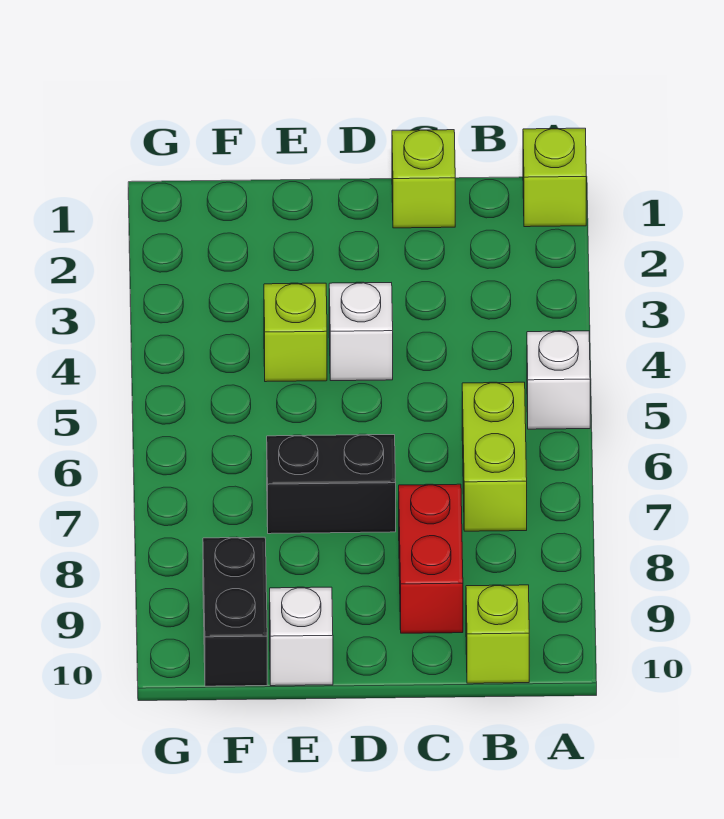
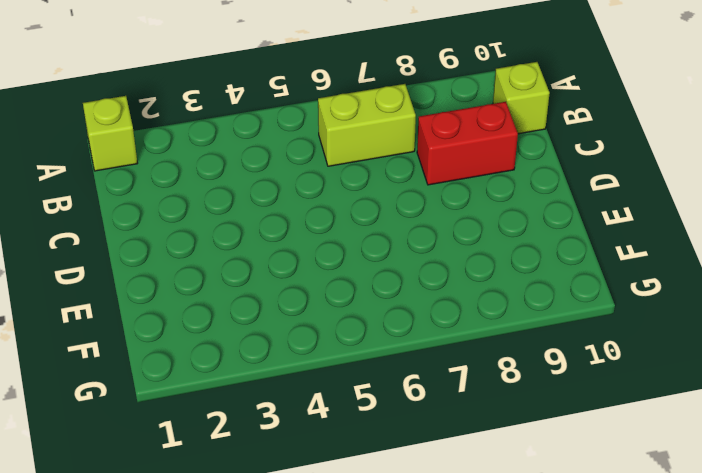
none -> white brick A5 level 1
none -> lime brick C1 level 1

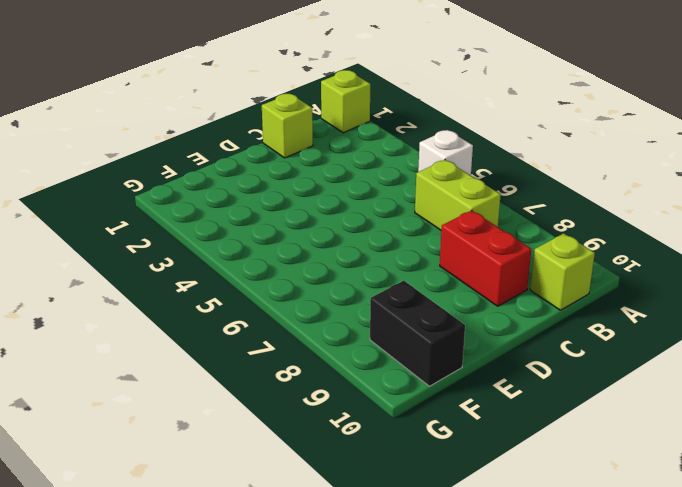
none -> white brick D4 level 1
none -> black brick D7:E7 level 1

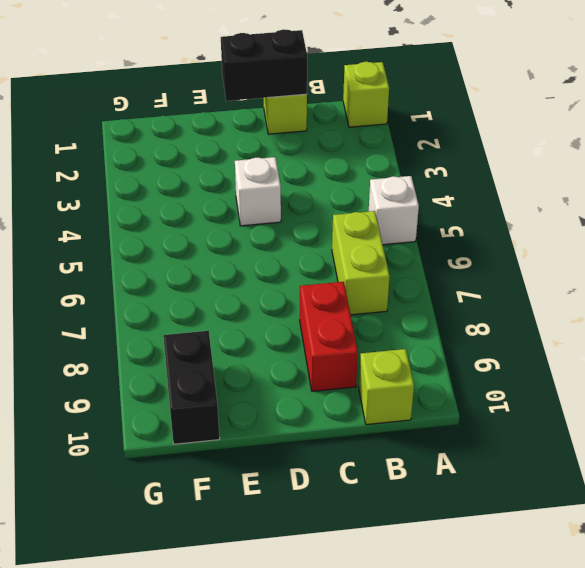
black brick C1:D1 level 2 -> black brick D7:E7 level 1
none -> lime brick E4 level 1
none -> white brick E10 level 1

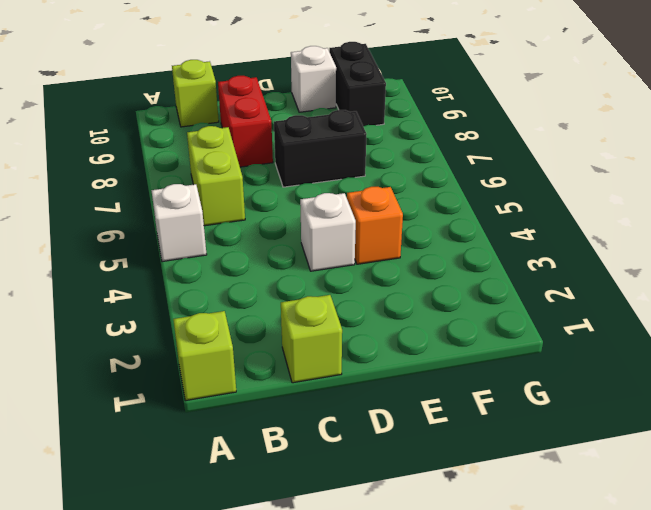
orange brick E4 level 1 -> lime brick E4 level 1

